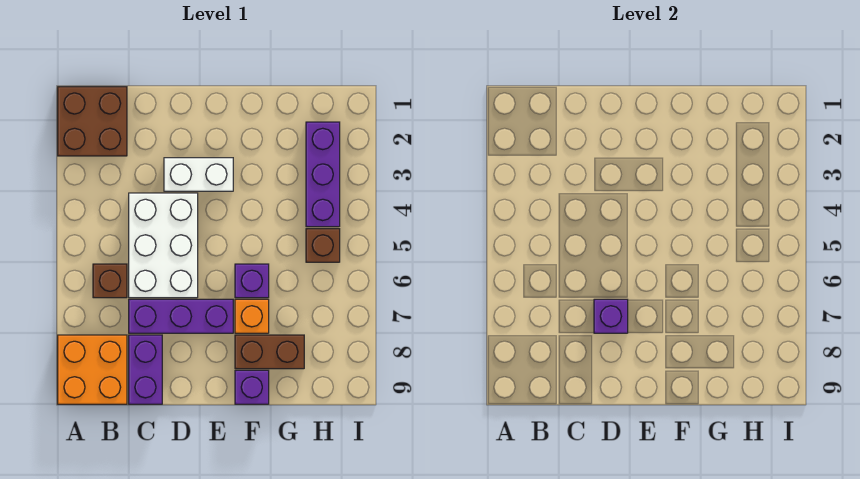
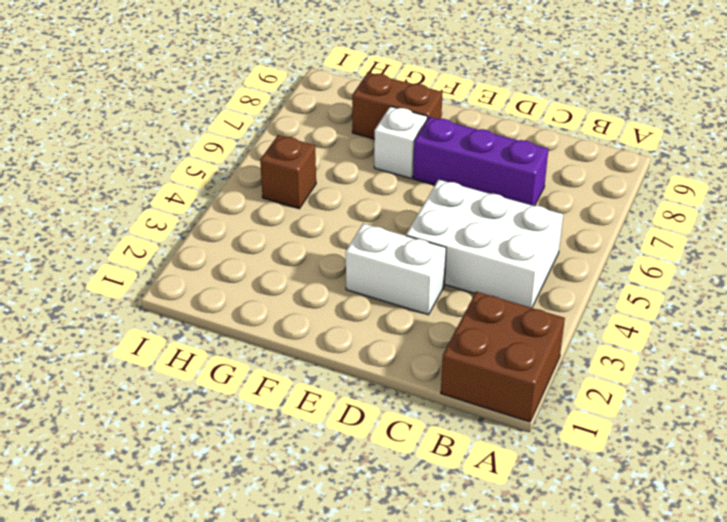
white brick B4:D5 level 1 -> white brick C4:D6 level 1
white brick F7 level 1 -> orange brick F7 level 1
none -> orange brick A8:B9 level 1
none -> brown brick B6 level 1
none -> purple brick C8:C9 level 1

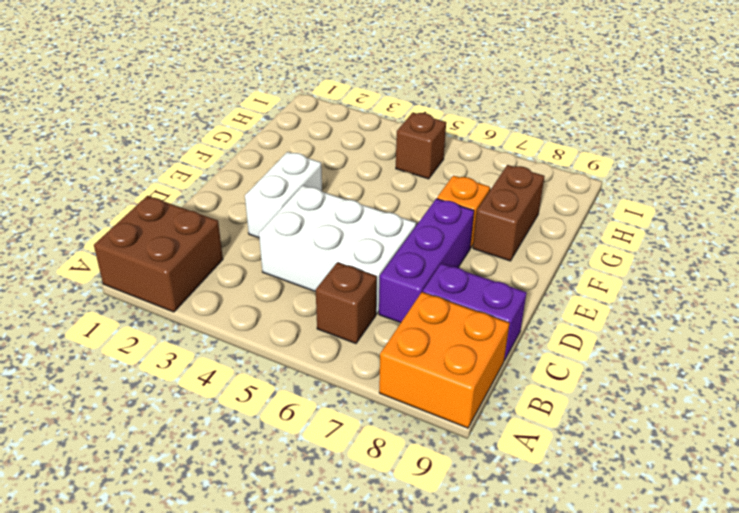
none -> purple brick F6 level 1
none -> purple brick F9 level 1
none -> purple brick H2:H4 level 1

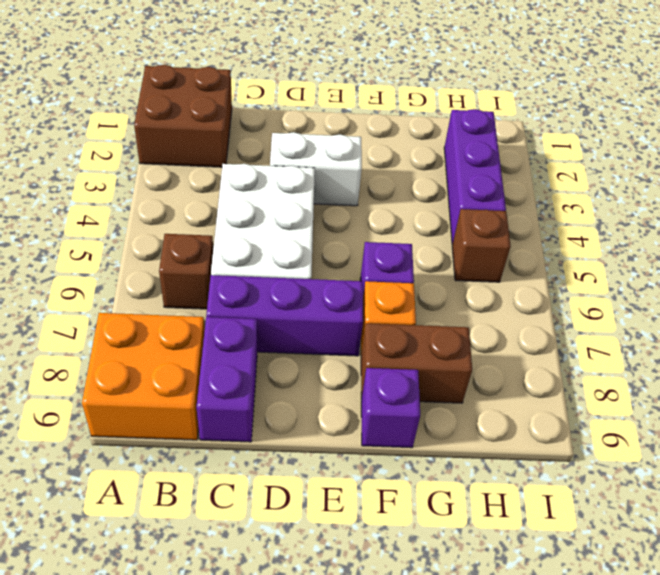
none -> purple brick D7 level 2

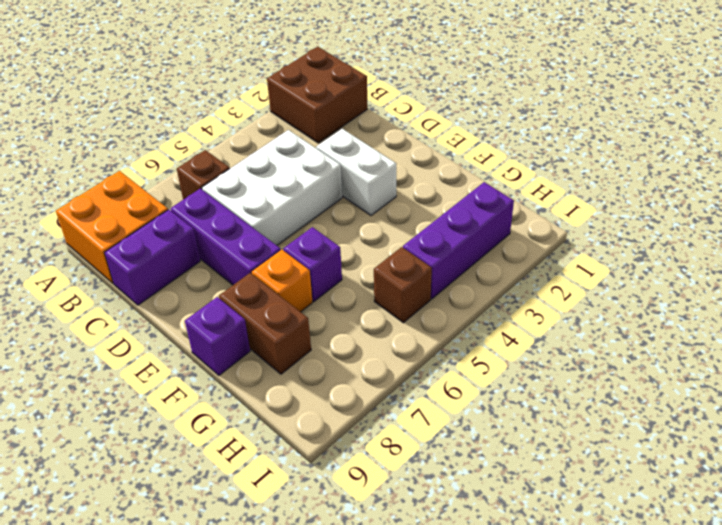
none -> purple brick D7 level 2

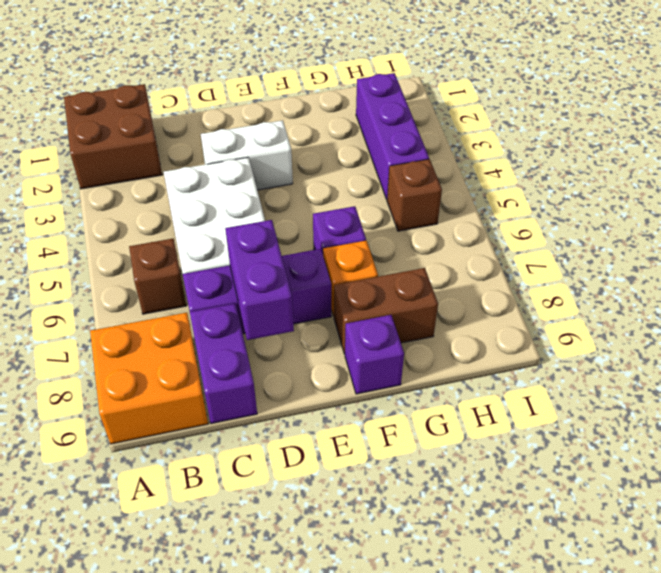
purple brick D7:D8 level 2 -> purple brick D7 level 2

